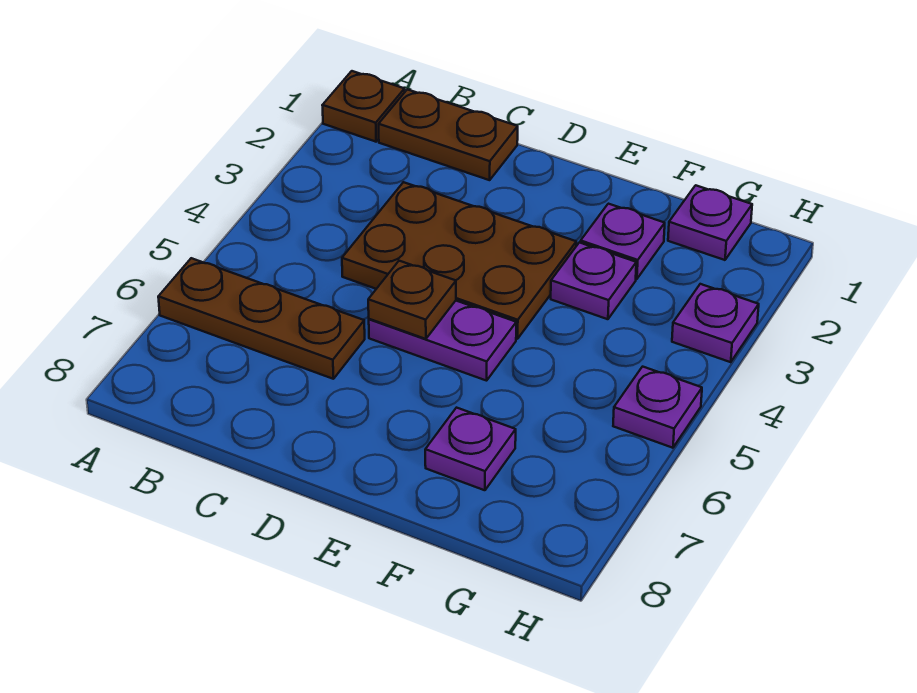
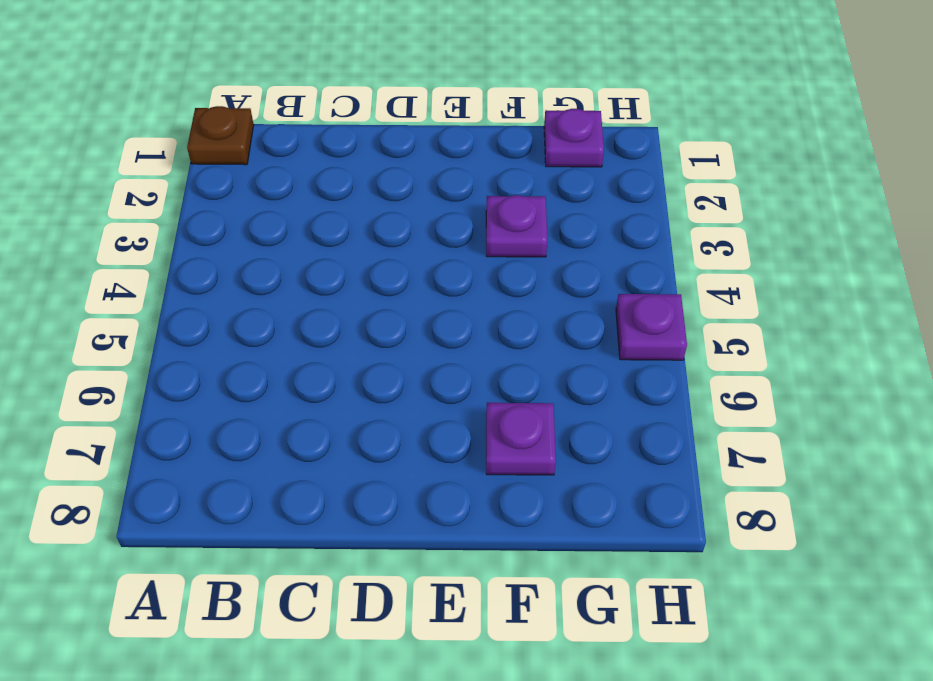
none -> brown plate A6:C6 level 1
none -> brown plate B1:C1 level 1
none -> brown plate C3:E4 level 1

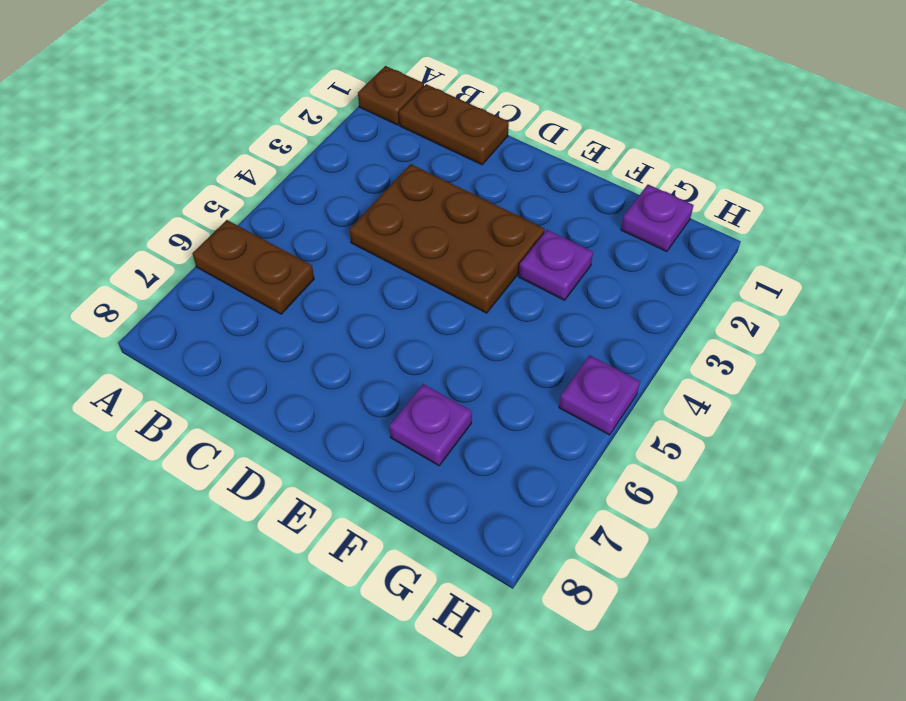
brown plate A6:B6 level 1 -> brown plate A6:C6 level 1
none -> purple plate D5:E5 level 1
none -> purple plate F2 level 1
none -> purple plate H3 level 1

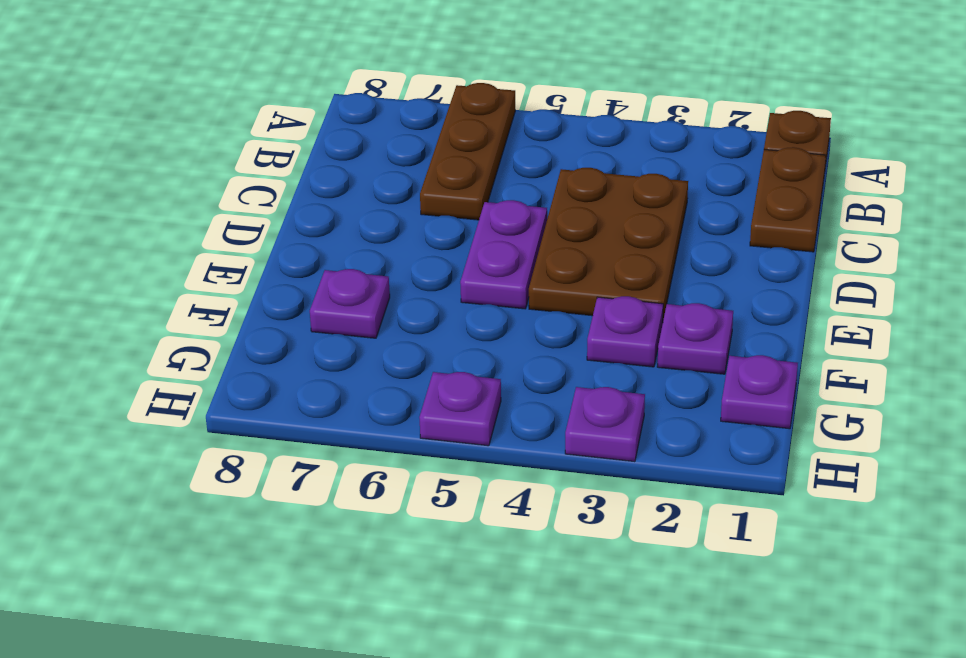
none -> brown plate D5 level 2

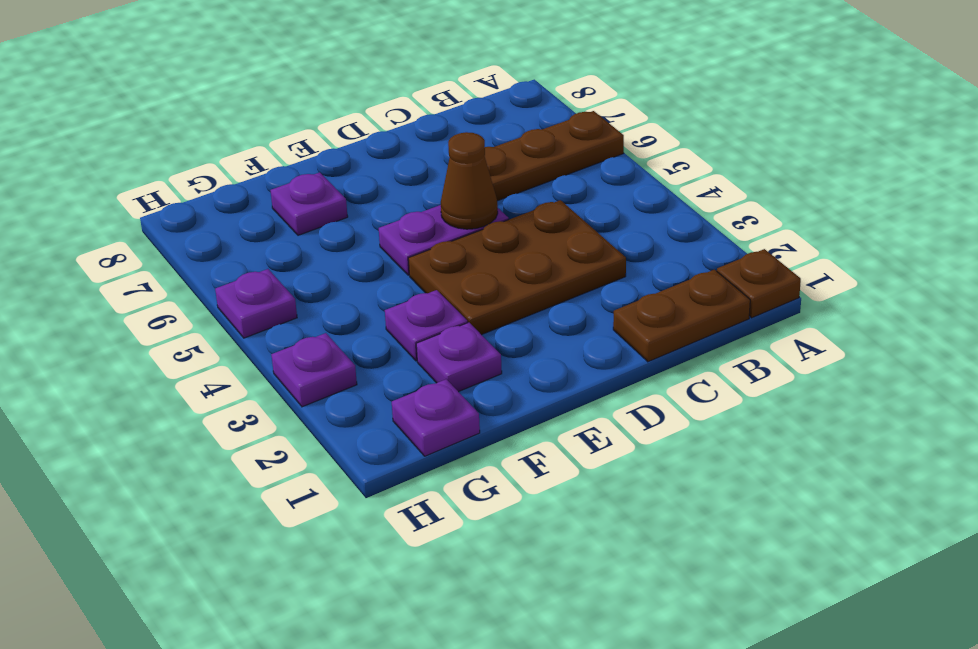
brown cone D5 level 2 -> brown plate D5 level 2

